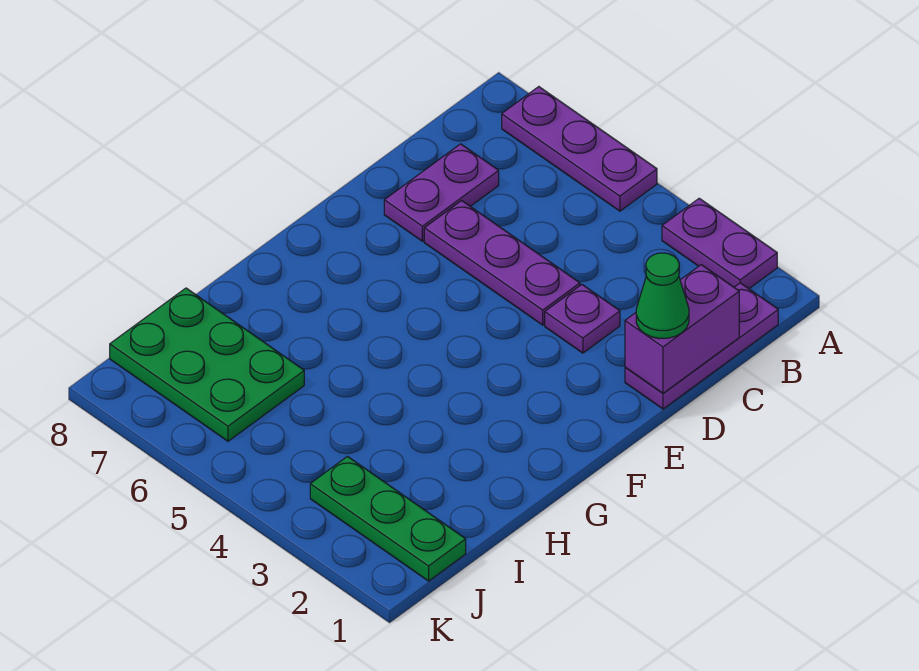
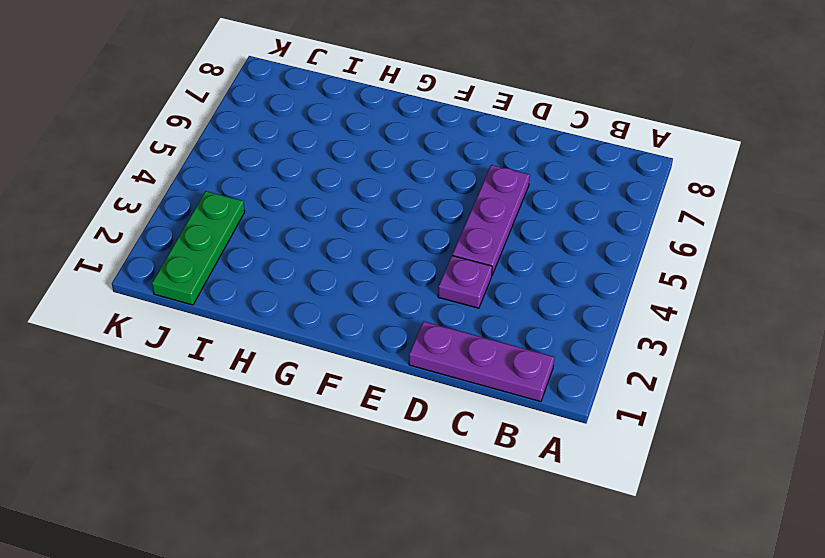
none -> purple plate A2:A3 level 1
none -> purple plate A5:A7 level 1

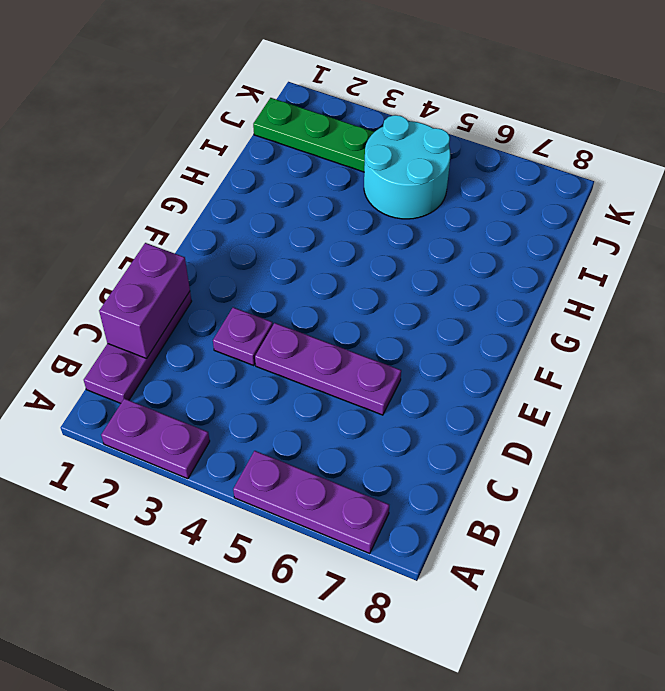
cyan round brick I4:J5 level 1 -> none
none -> purple plate C7:D7 level 1
none -> green plate I6:J8 level 1

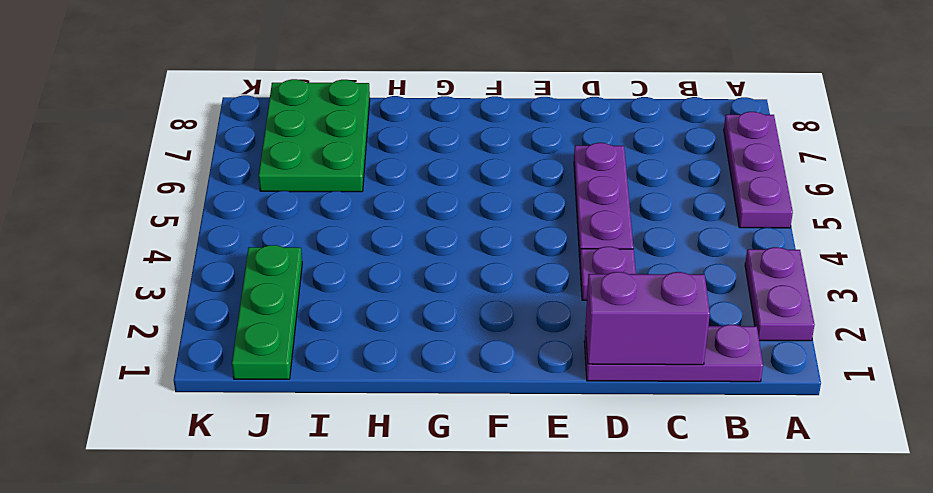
none -> purple plate C7:D7 level 1
none -> green cone D1 level 3

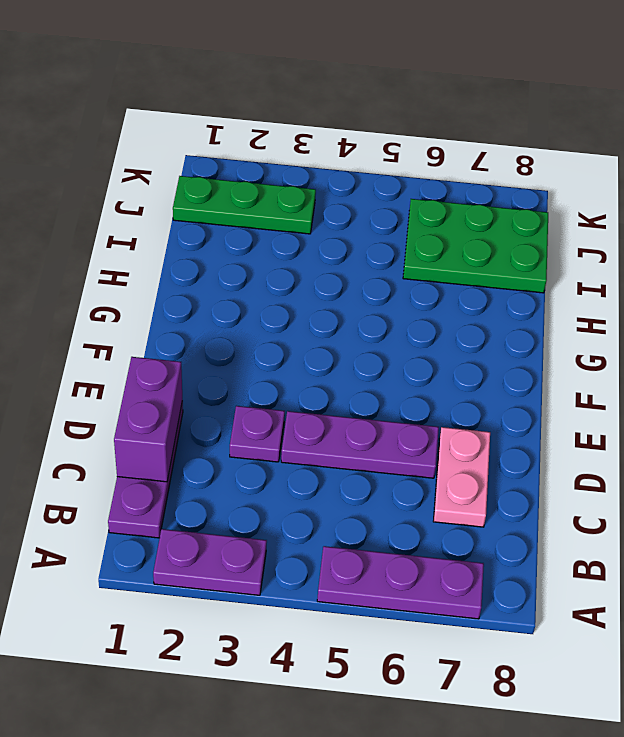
pink plate C7:D7 level 1 -> purple plate C7:D7 level 1
none -> green cone D1 level 3

